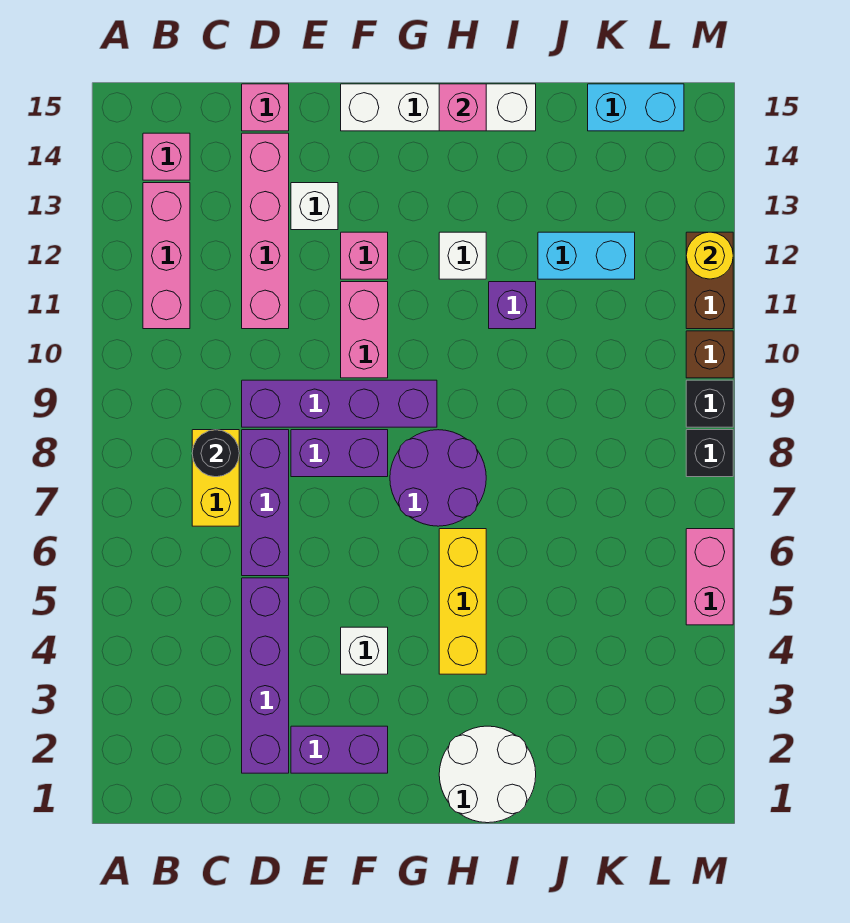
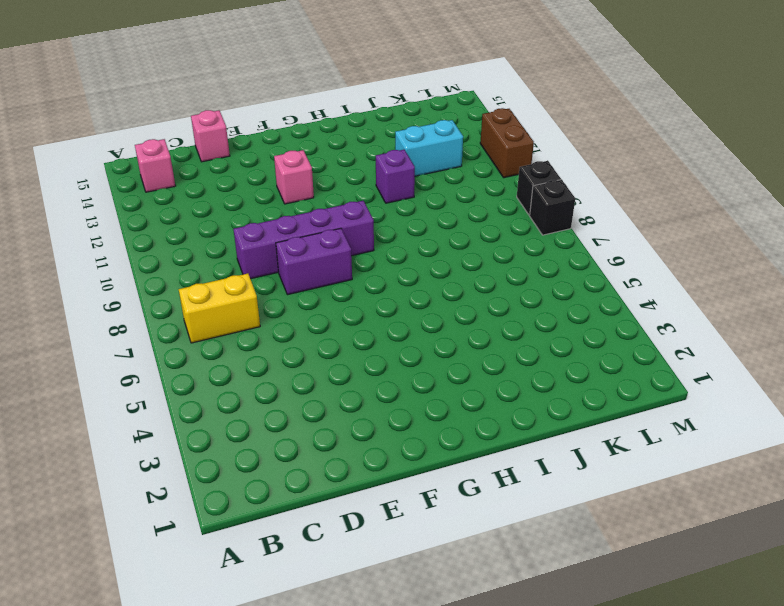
yellow brick B7:C7 level 1 -> yellow brick C7:C8 level 1
none -> pink brick B11:B13 level 1
none -> purple brick D2:D5 level 1
none -> purple brick D6:D8 level 1
none -> pink brick D11:D14 level 1

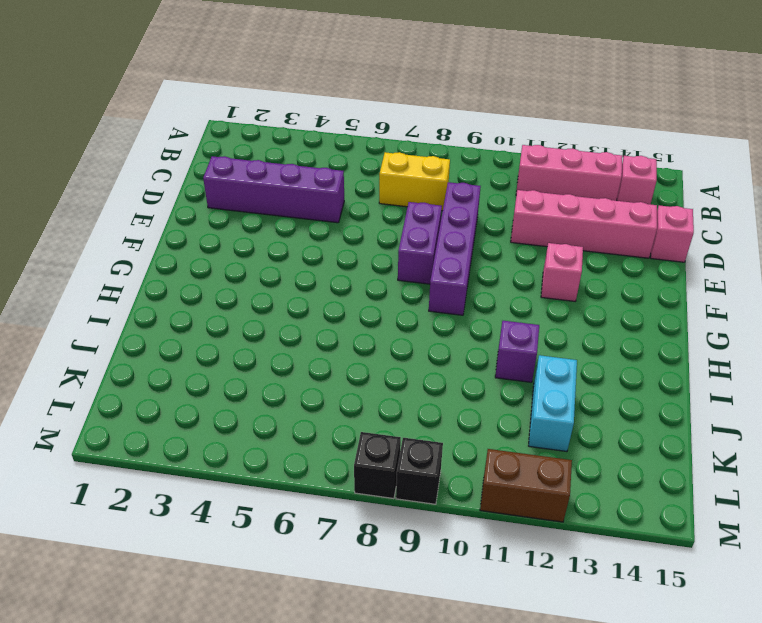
none -> purple brick D6:D8 level 1
none -> purple brick E2:F2 level 1
none -> white brick E13 level 1
none -> white brick F4 level 1

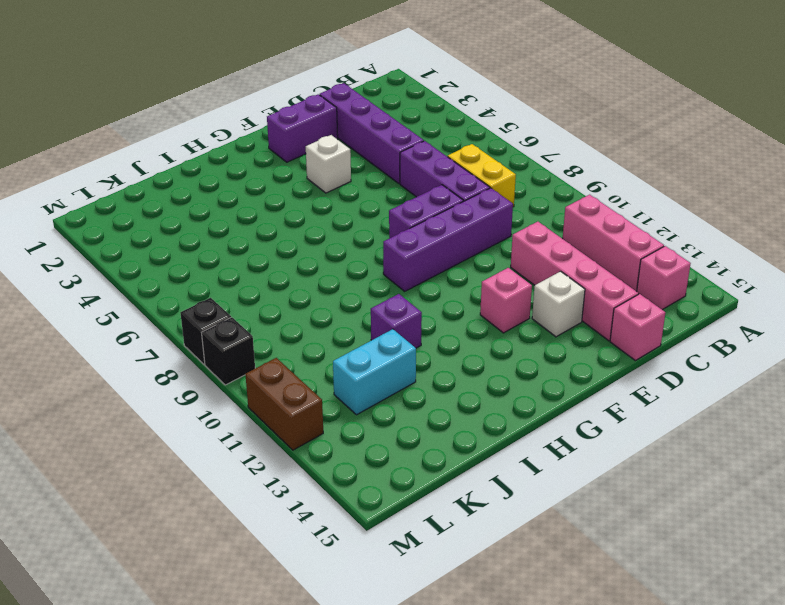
none -> pink brick F10:F11 level 1
none -> white brick F15:I15 level 1
none -> purple round brick G7:H8 level 1
none -> white round brick H1:I2 level 1

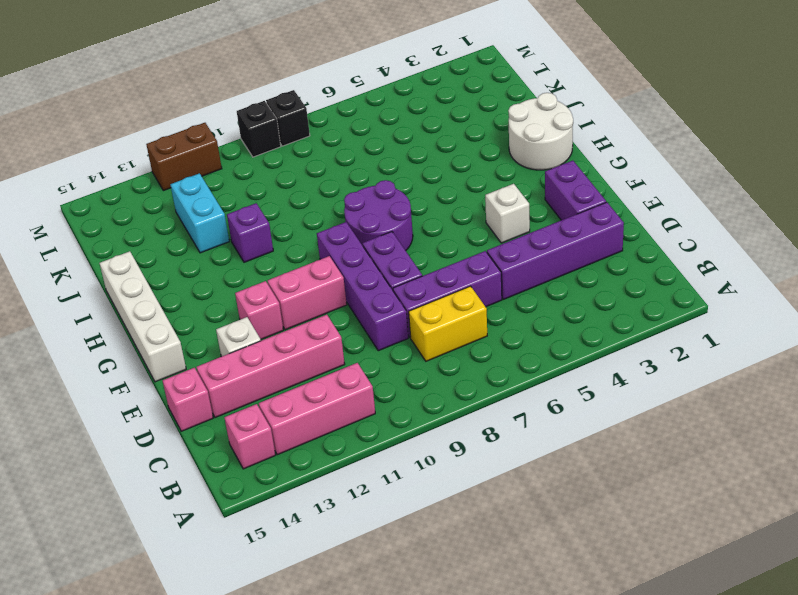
none -> yellow brick H4:H6 level 1
none -> white brick H12 level 1
none -> cyan brick K15:L15 level 1
none -> pink brick M5:M6 level 1

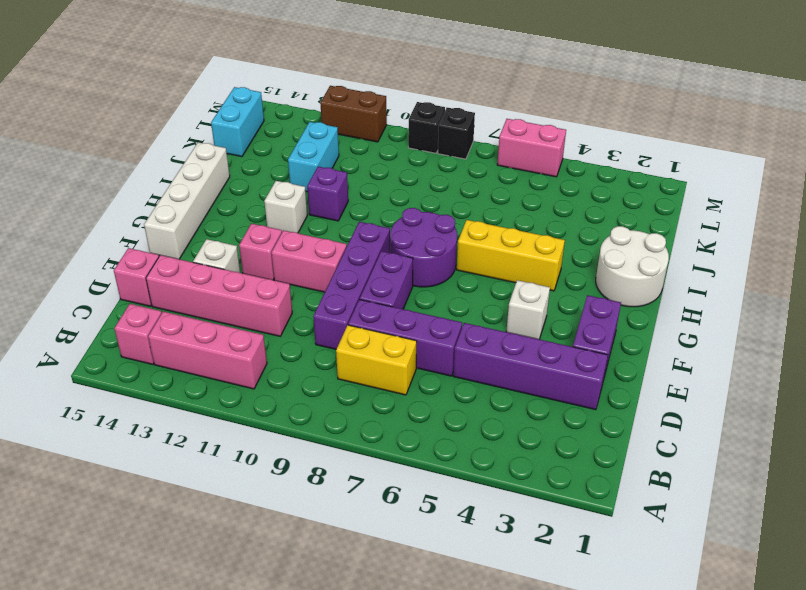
none -> brown brick M10 level 1
none -> black round brick C8 level 2
none -> pink brick H15 level 2
none -> yellow round brick M12 level 2

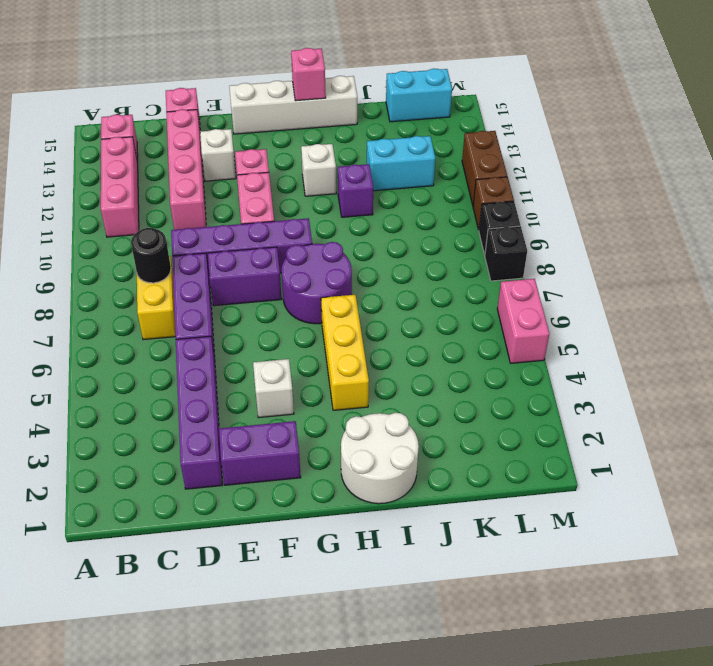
none -> yellow round brick M12 level 2

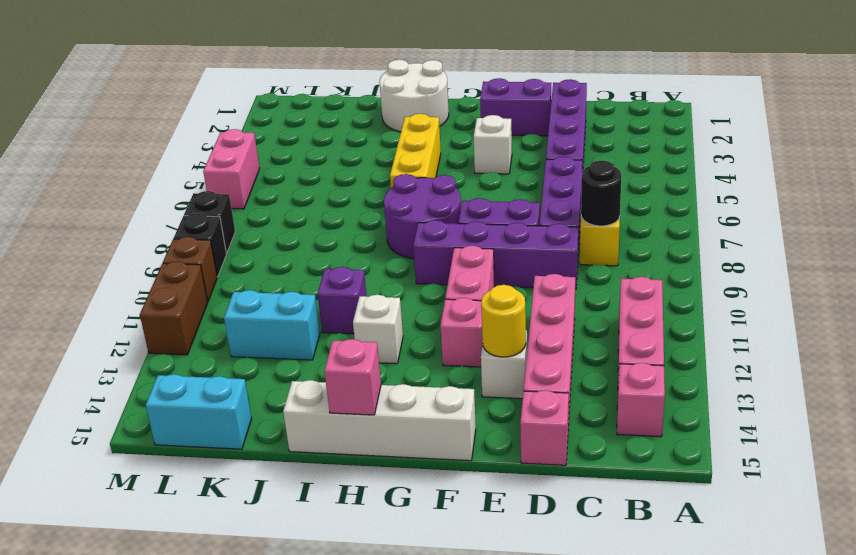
yellow round brick E13 level 2 -> yellow round brick M12 level 2

